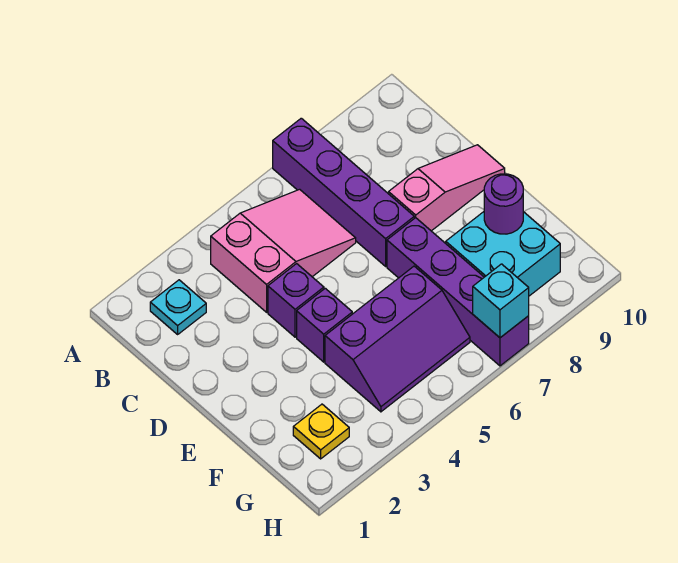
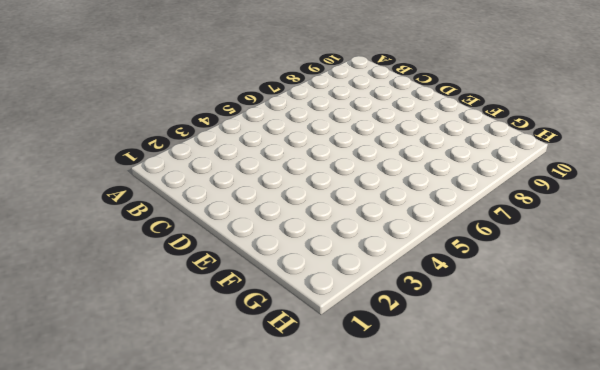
none -> purple brick A7:D7 level 1
none -> cyan plate B2 level 1
none -> pink slope B4:C6 level 1 top 4

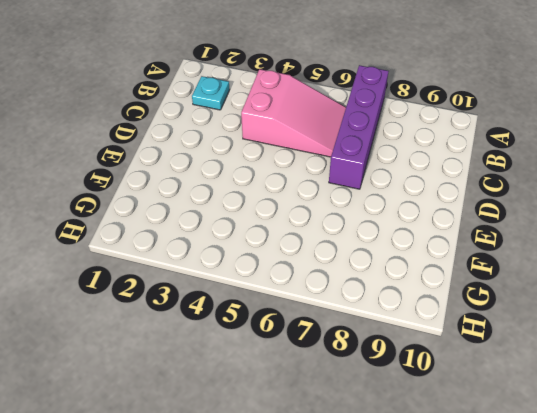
none -> purple brick D4 level 1
none -> pink slope D8:D10 level 1 top 8
none -> purple brick E4 level 1

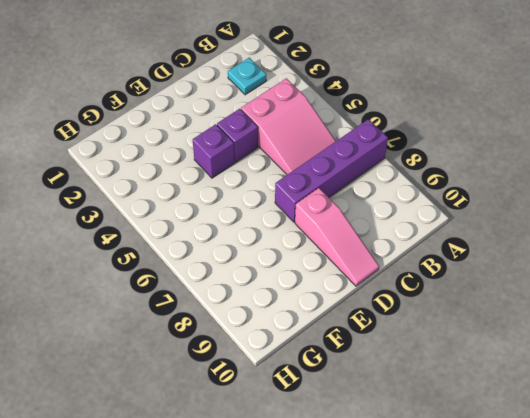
none -> purple brick E7:H7 level 1
none -> purple slope F4:G6 level 1 top F
none -> cyan brick F8:G9 level 1

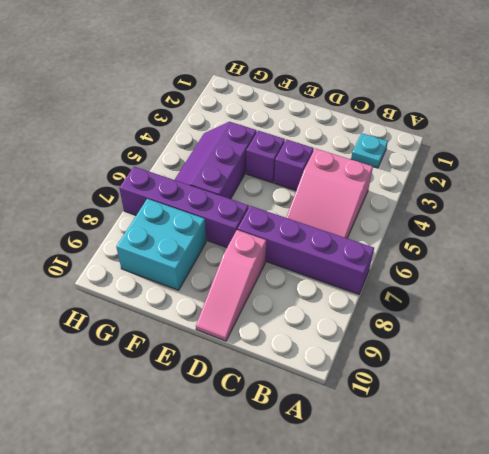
none -> yellow plate G2 level 1
none -> purple round brick F9 level 2
none -> cyan brick H7 level 2

